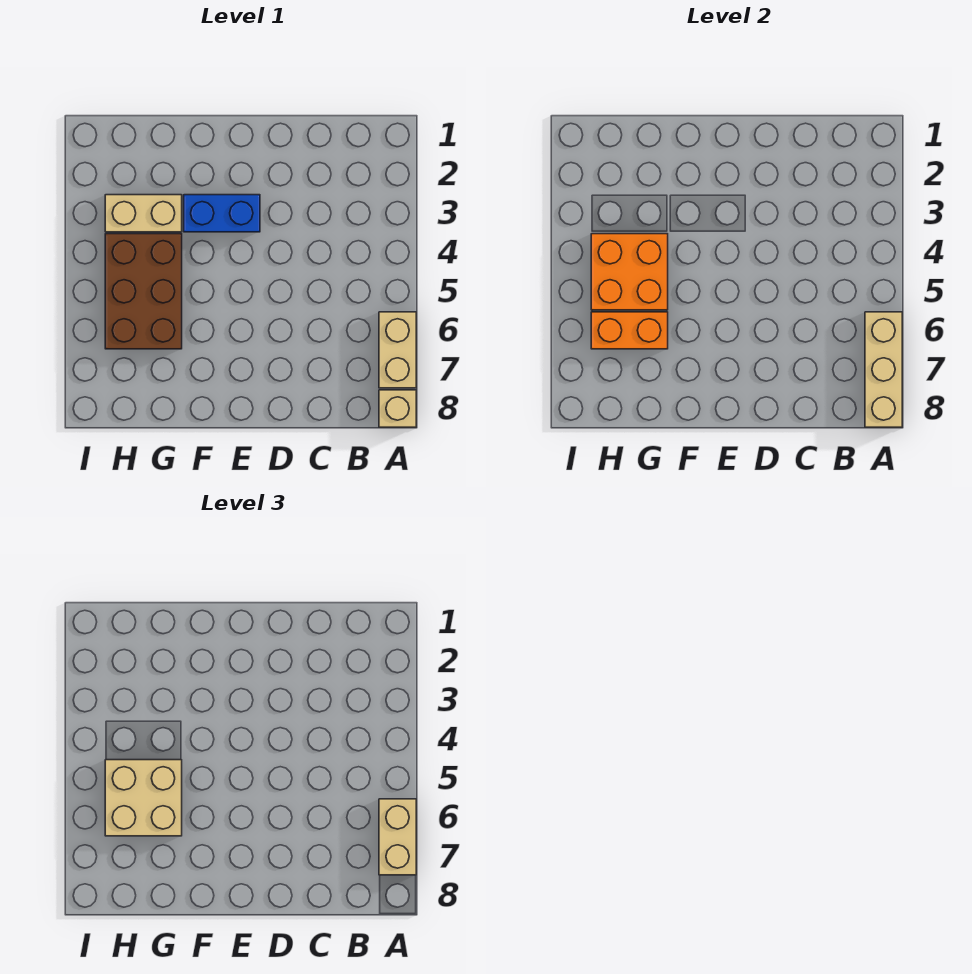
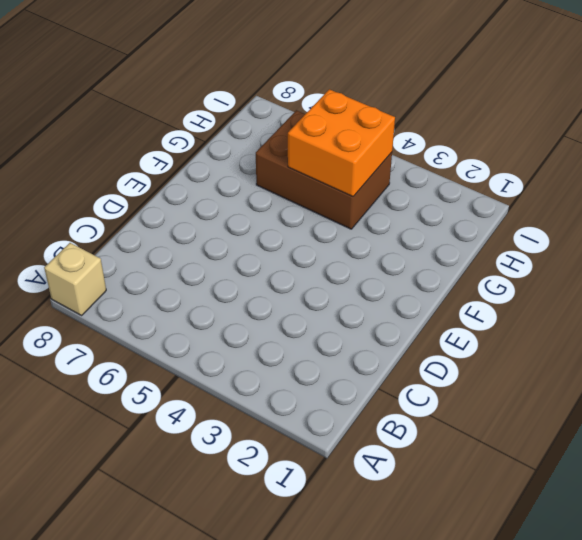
none -> tan brick A6:A7 level 1
none -> blue brick E3:F3 level 1

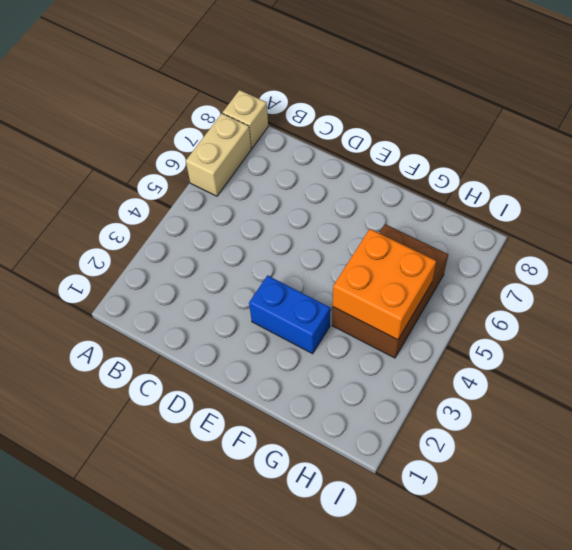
none -> tan brick G3:H3 level 1
none -> tan brick A6:A8 level 2

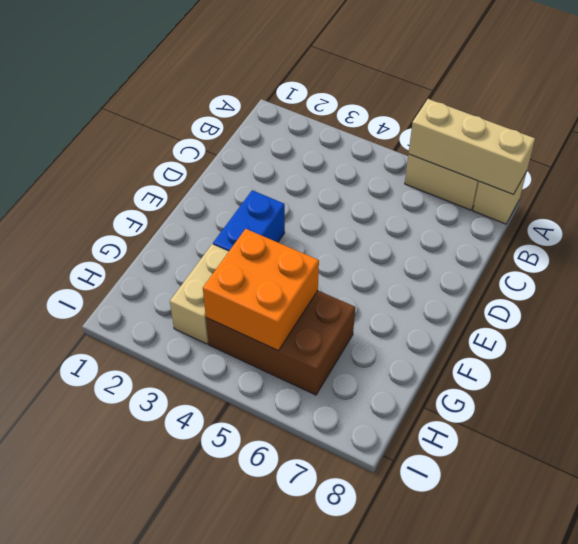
none -> orange brick G6:H6 level 2
none -> tan brick A6:A7 level 3

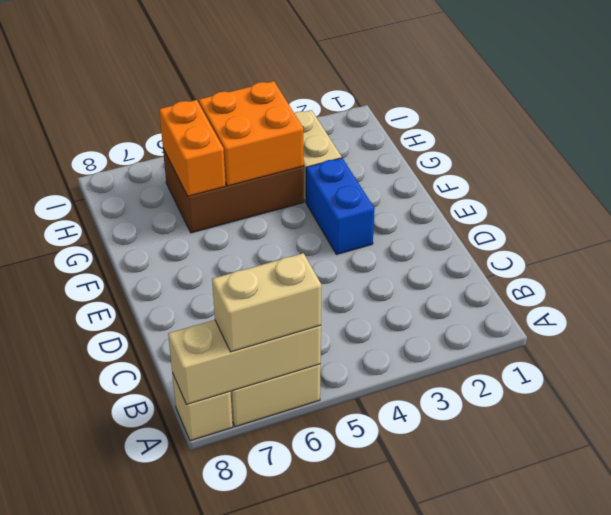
none -> tan brick G5:H6 level 3

